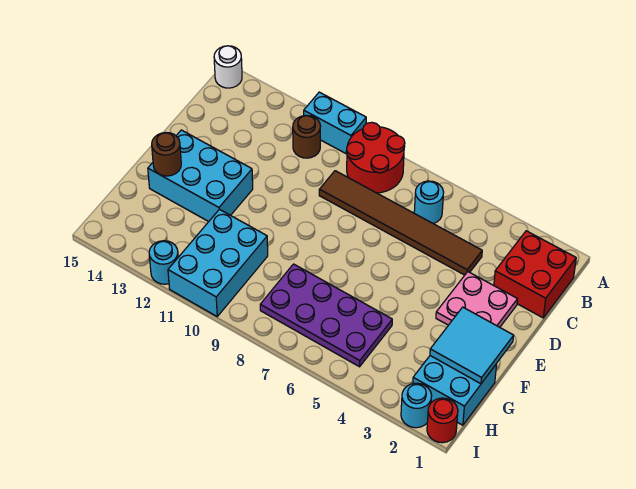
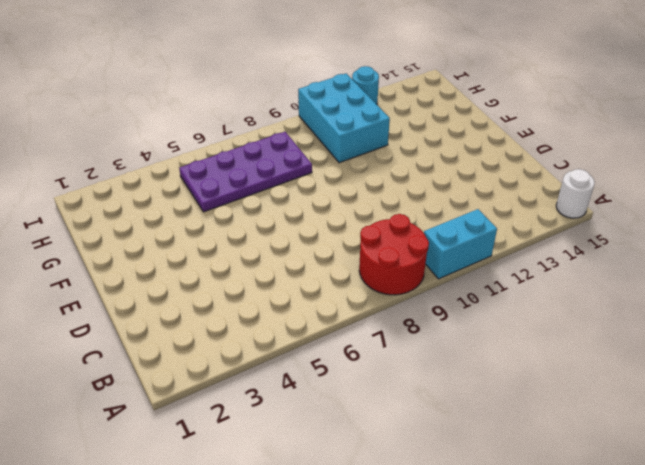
none -> red brick B1:C2 level 1
none -> cyan round brick B6 level 1
none -> brown round brick B11 level 1

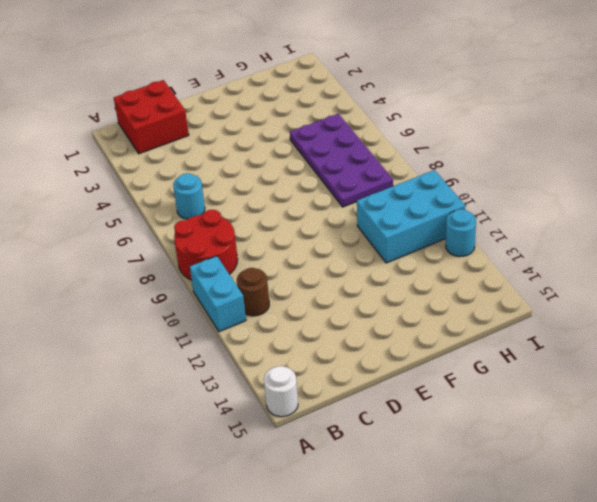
none -> brown tile C4:C9 level 1
none -> pink plate D2:E3 level 1
none -> cyan brick E12:F14 level 1

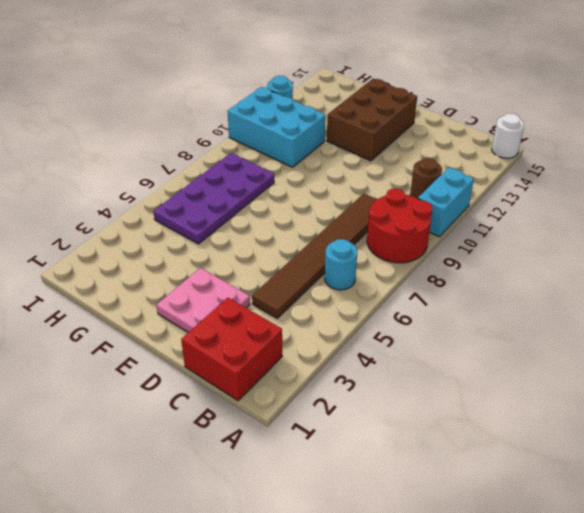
brown brick E12:F14 level 1 -> cyan brick E12:F14 level 1
none -> cyan brick G1:H2 level 1
none -> red round brick I1 level 1
none -> cyan round brick I2 level 1

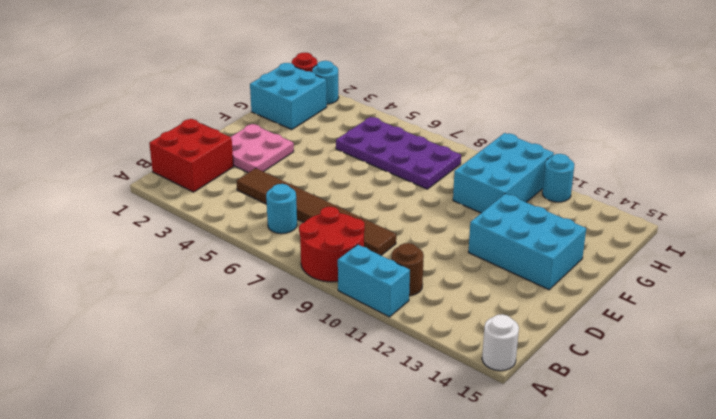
none -> cyan tile F1:G2 level 2
none -> brown round brick F14 level 2

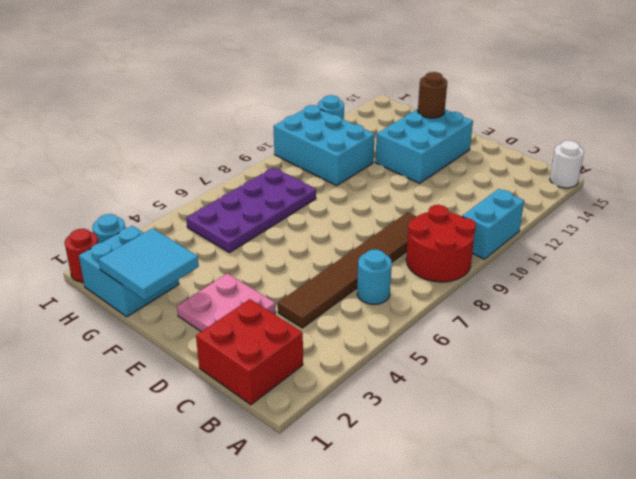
none -> brown round brick B11 level 1

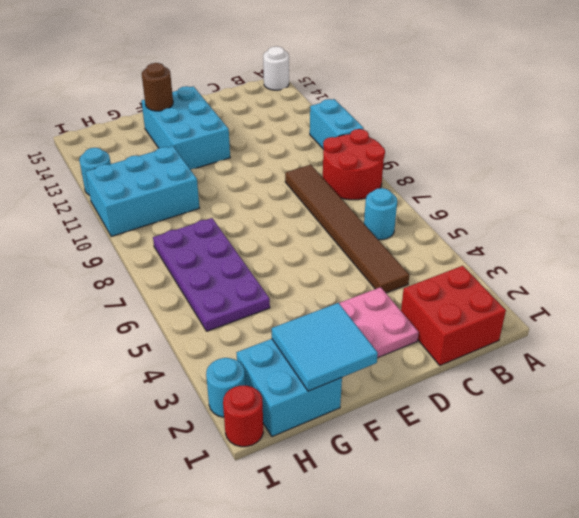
none -> brown round brick B11 level 1

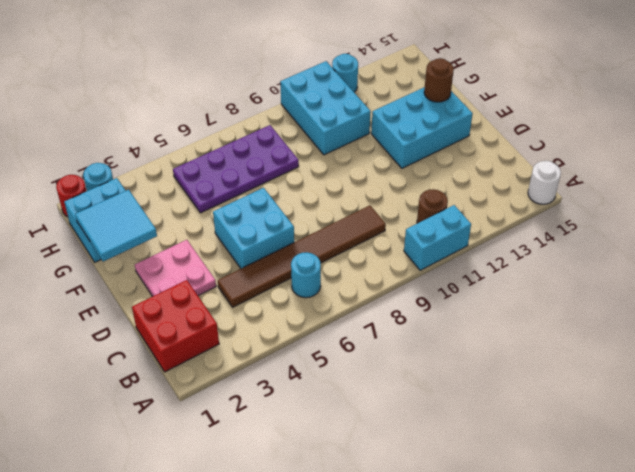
cyan brick D5:E6 level 1 -> none
none -> red round brick A8:B9 level 1

